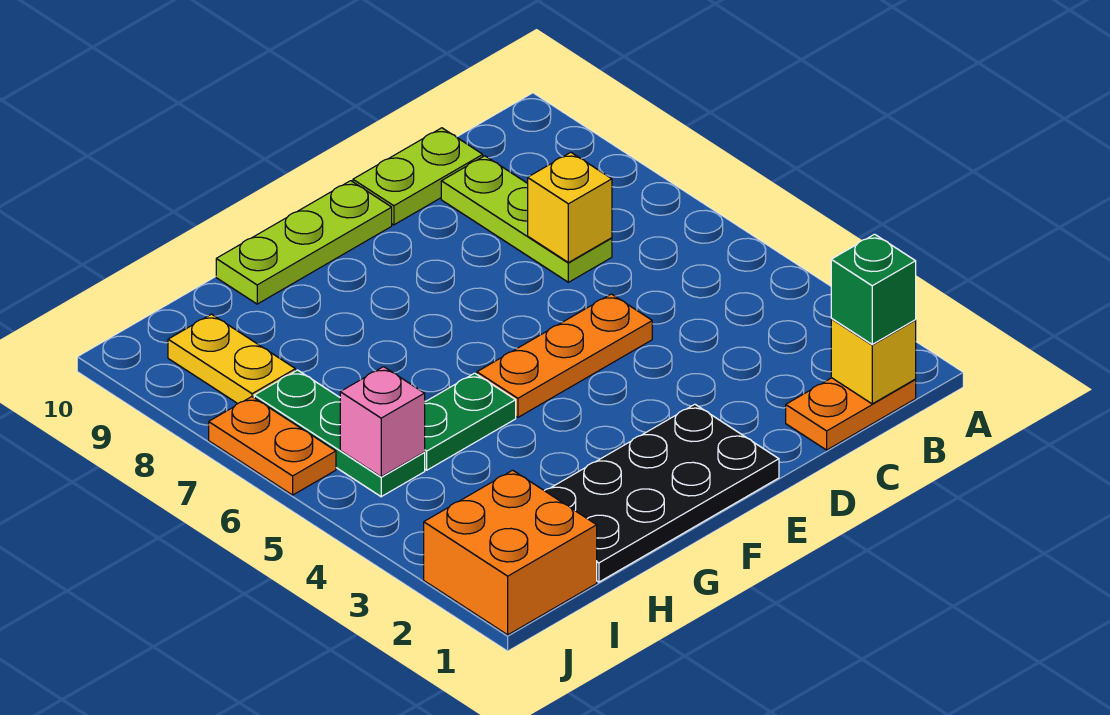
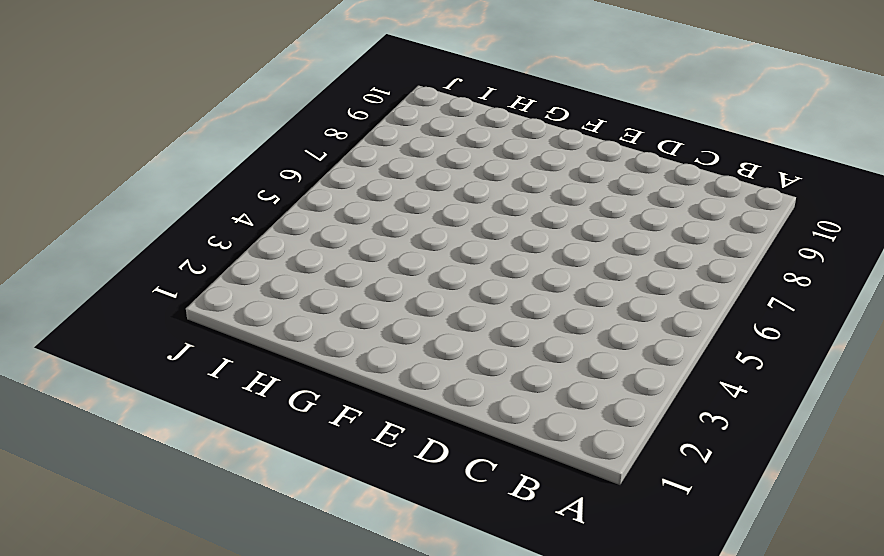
none -> orange plate B1:C1 level 1
none -> lime plate C7:C9 level 1
none -> lime plate C10:D10 level 1

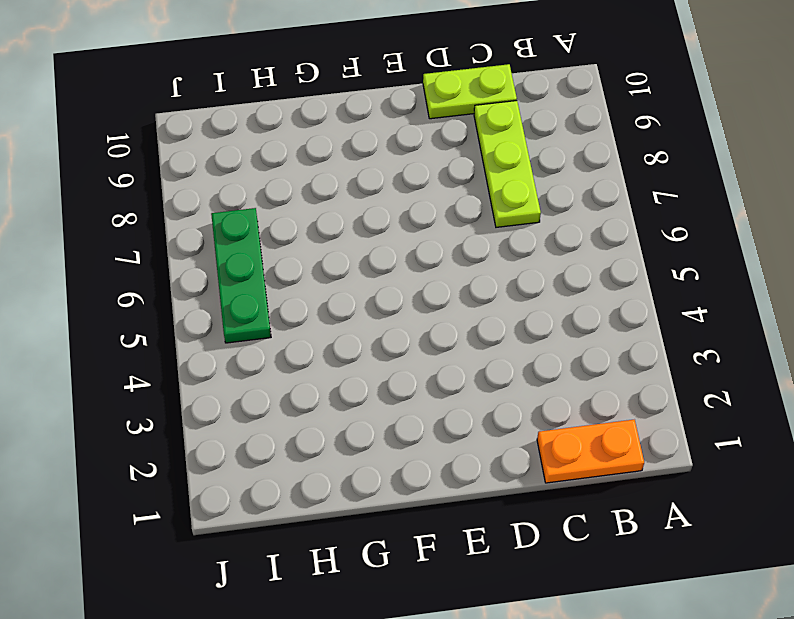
none -> orange plate D5:F5 level 1
none -> black plate E1:H2 level 1
none -> lime plate E10:G10 level 1

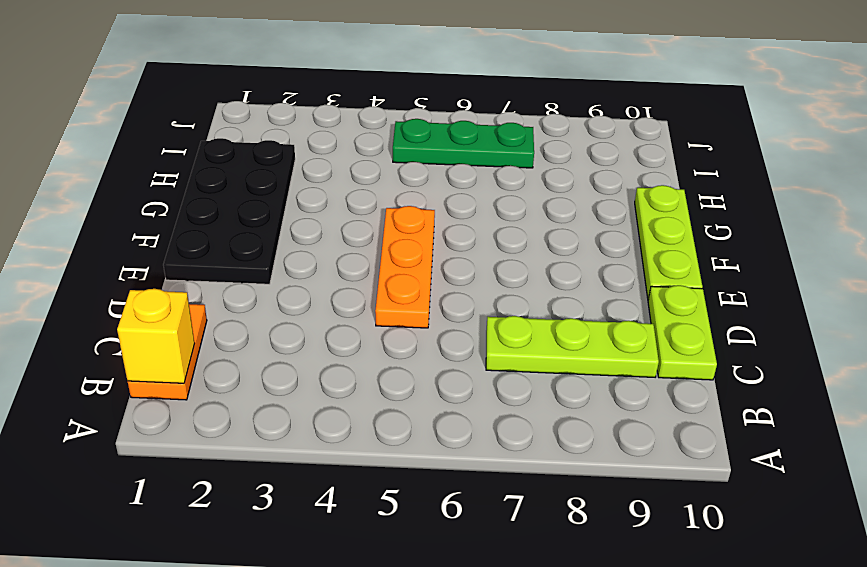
none -> green plate G5:H5 level 1
none -> orange brick I1:J2 level 1
none -> yellow plate I8:I9 level 1

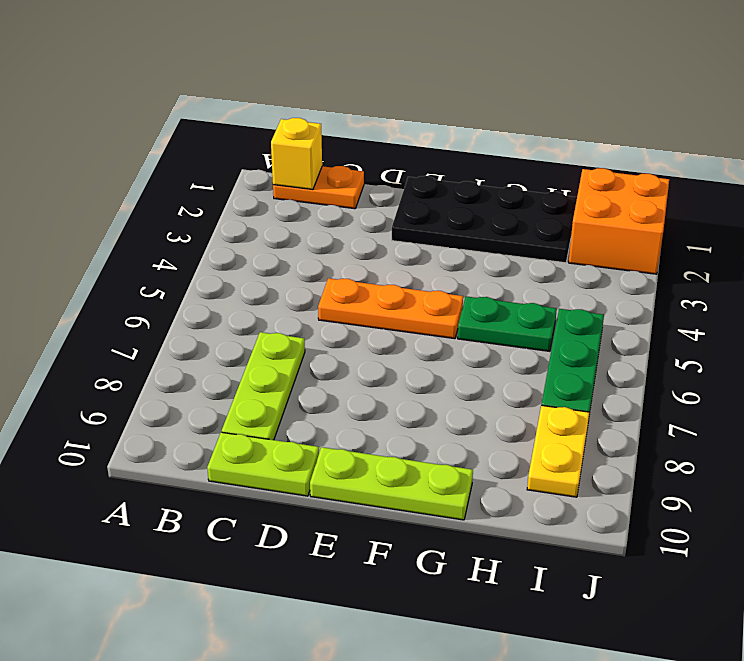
none -> orange plate J6:J7 level 1
none -> yellow brick C7 level 2
none -> pink brick I5 level 2

